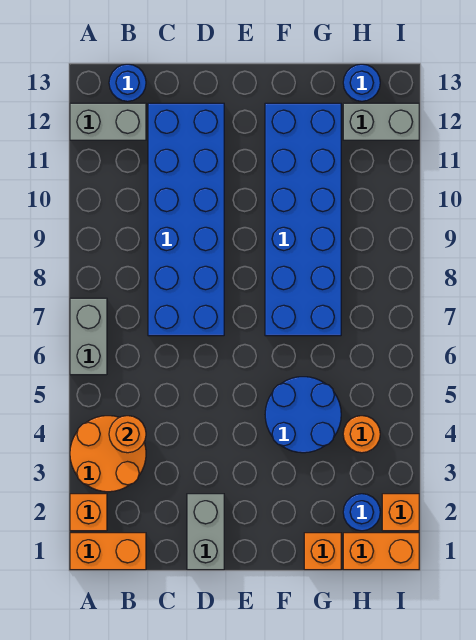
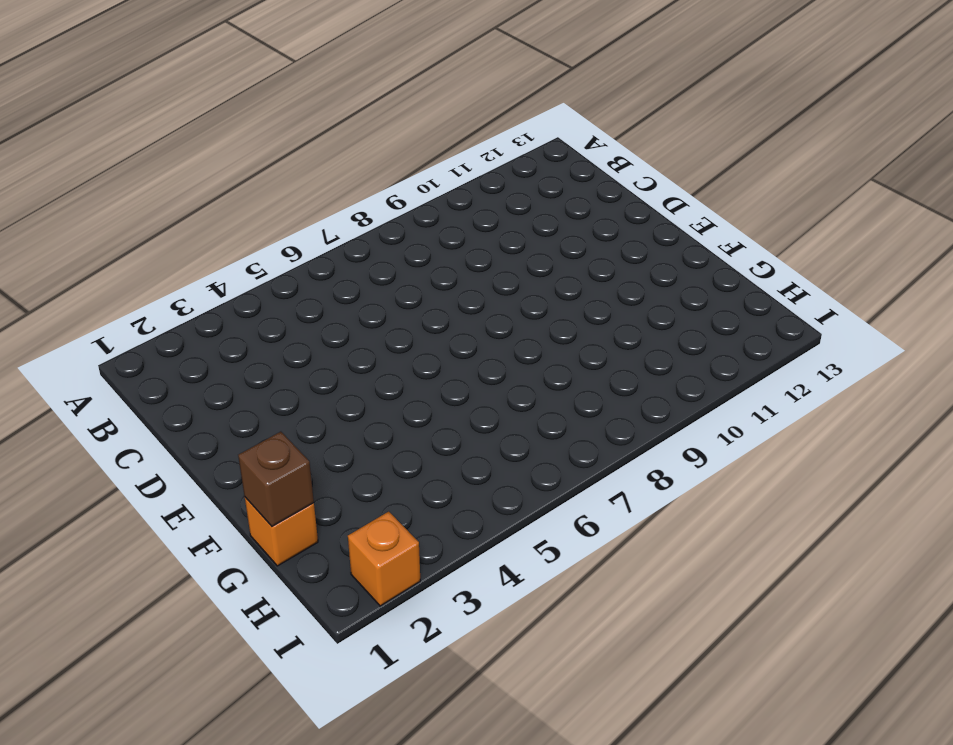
brown brick G1 level 2 -> none
none -> orange brick A1:B1 level 1
none -> orange brick A2 level 1
none -> orange round brick A3:B4 level 1

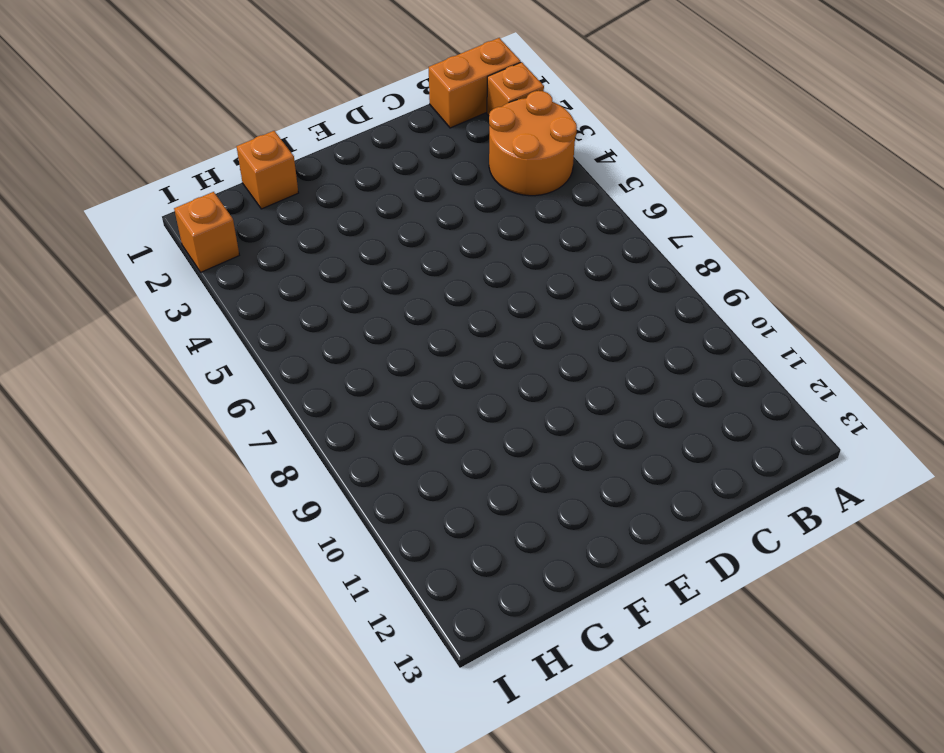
none -> grey brick A6:A7 level 1
none -> grey brick A12:B12 level 1
none -> blue round brick B13 level 1

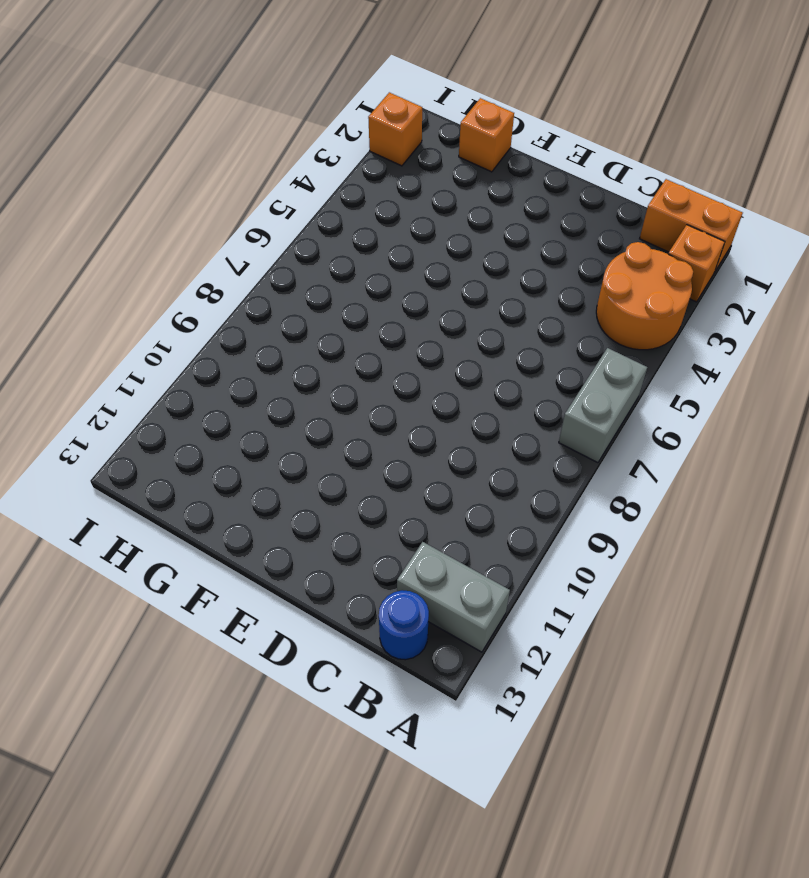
none -> blue brick C7:D12 level 1
none -> grey brick D1:D2 level 1
none -> blue round brick F4:G5 level 1

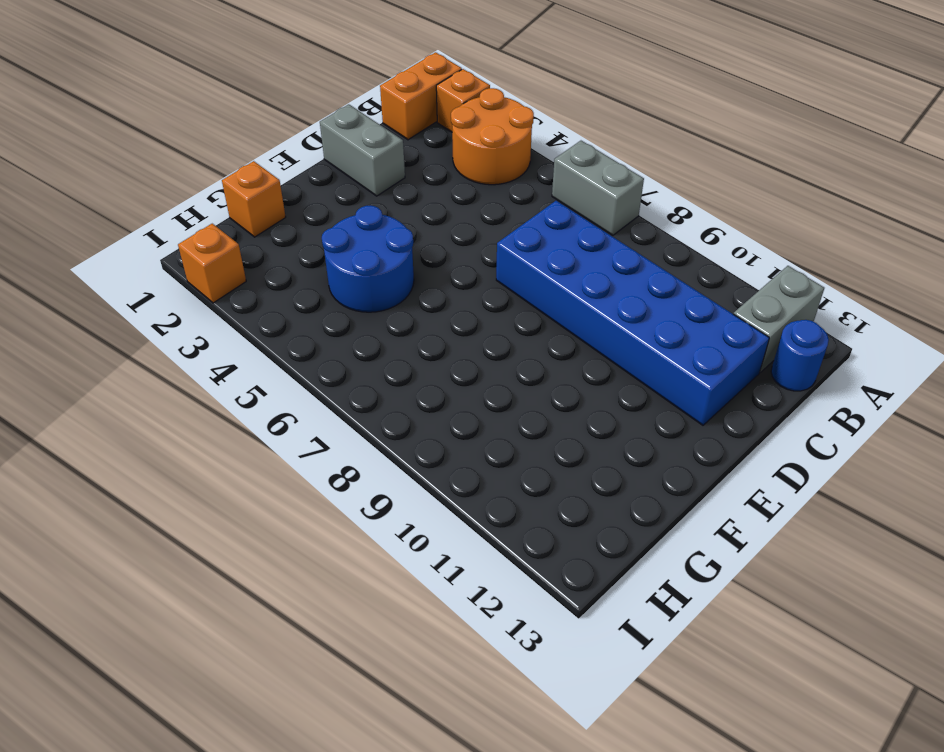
none -> blue brick F7:G12 level 1
none -> orange brick H1:I1 level 1
none -> blue round brick H2 level 1

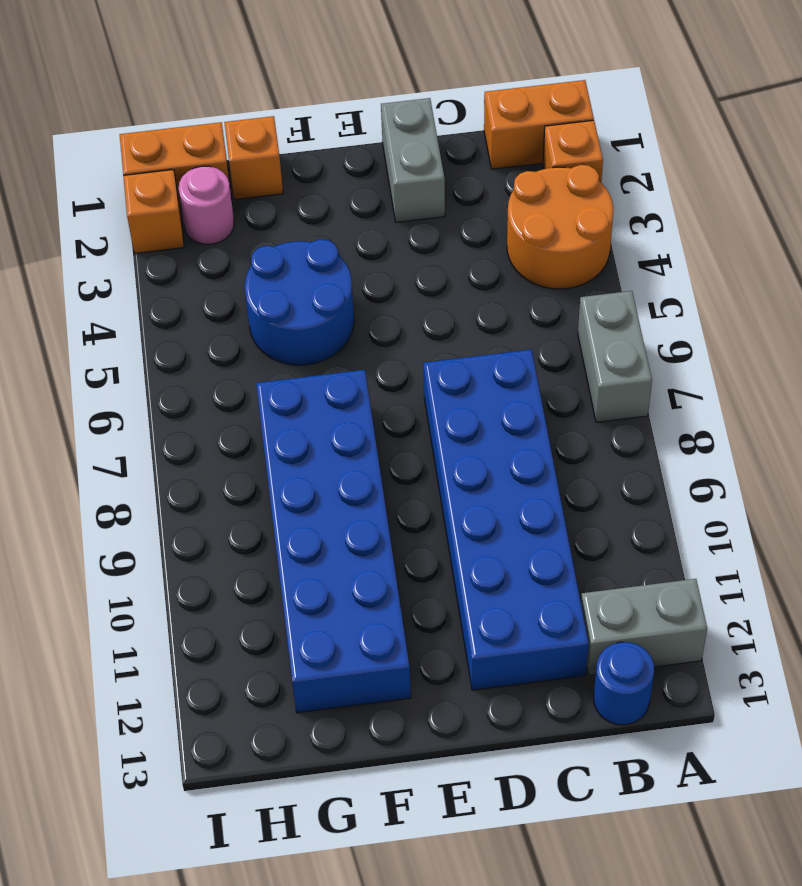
pink round brick H2 level 1 -> blue round brick H2 level 1
none -> orange round brick H4 level 1
none -> grey brick H12:I12 level 1
none -> blue round brick H13 level 1

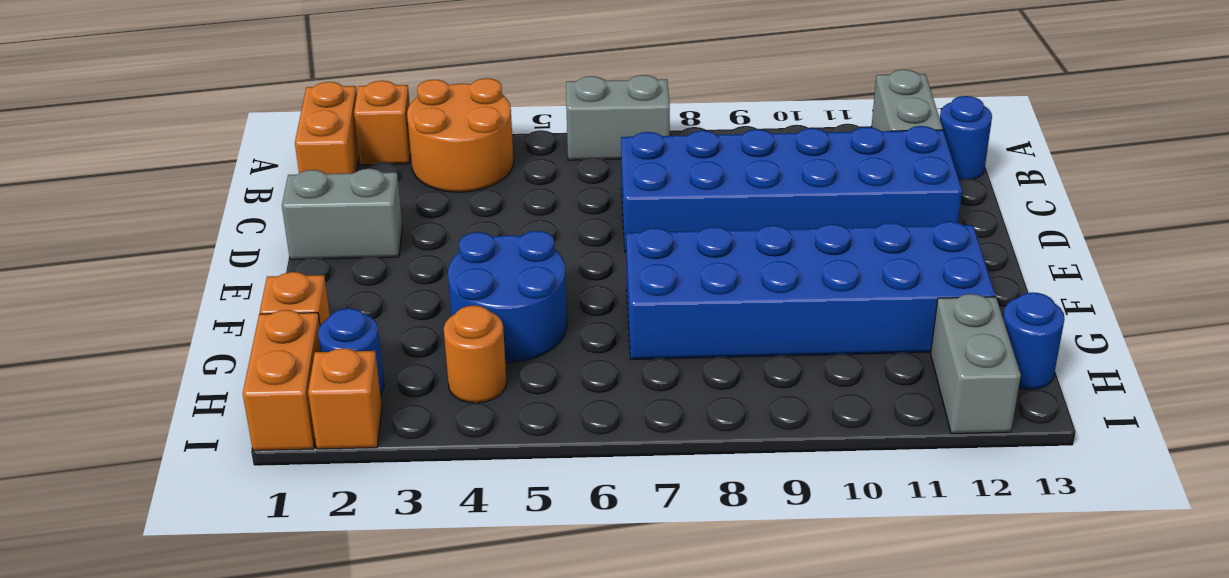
none -> orange round brick B4 level 2

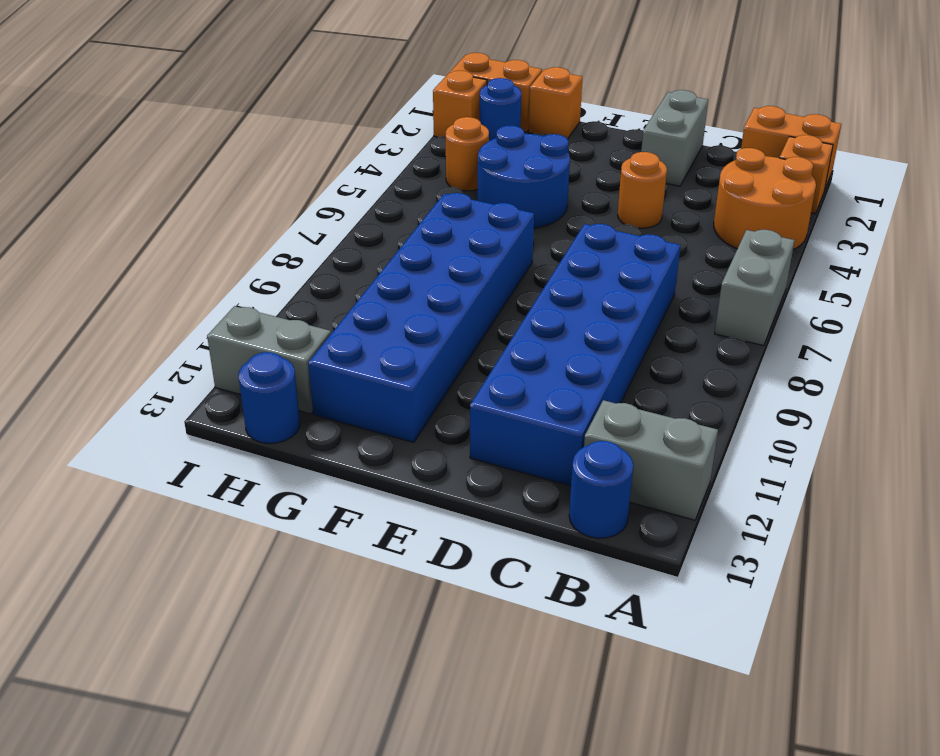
orange round brick D4 level 1 -> orange round brick B4 level 2

